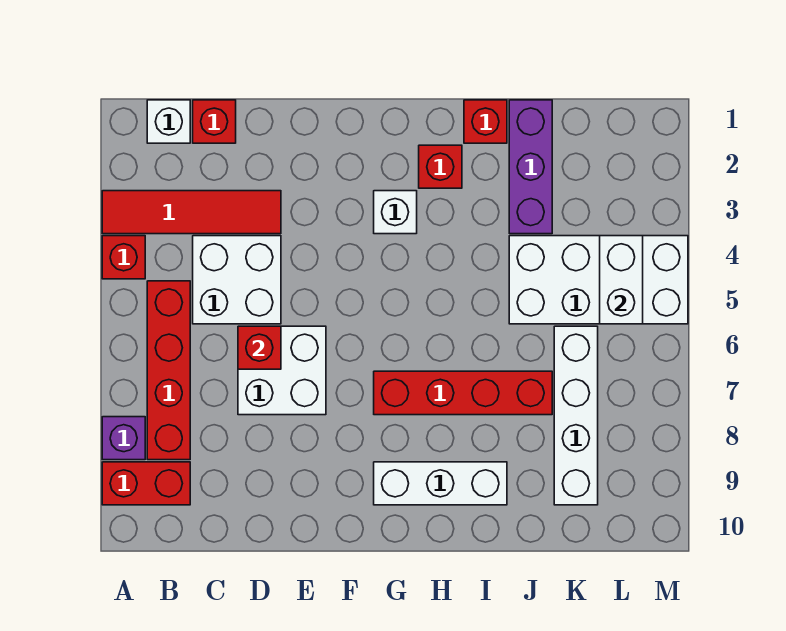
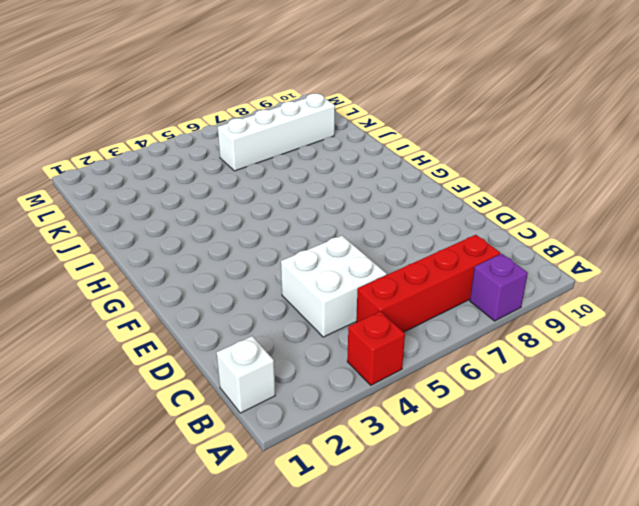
none -> red tile A3:D3 level 1
none -> red brick A9:B9 level 1
none -> red brick C1 level 1

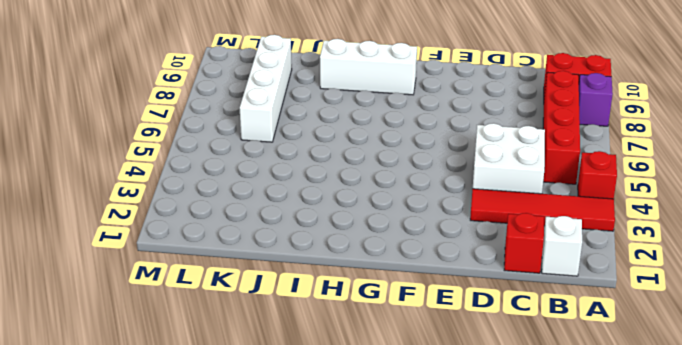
none -> white brick D6:E7 level 1
none -> white brick G3 level 1
none -> red brick G7:J7 level 1

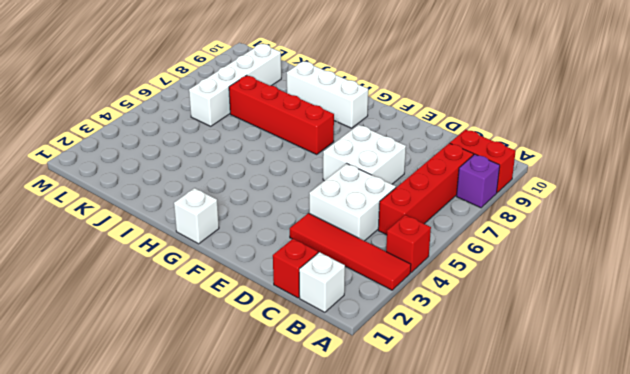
white brick G1 level 1 -> white brick G3 level 1
none -> red brick H2 level 1
none -> red brick I1 level 1
none -> purple brick J1:J3 level 1

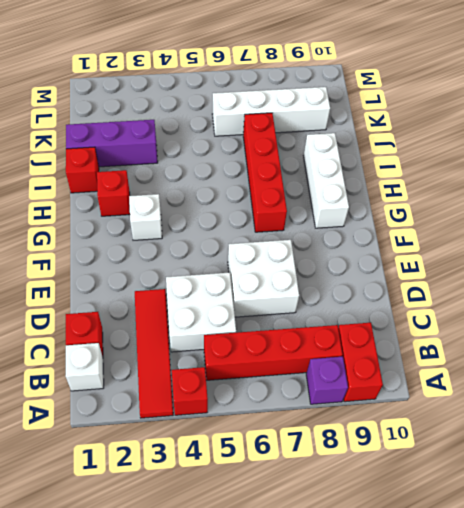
none -> white brick J4:M5 level 1
none -> red brick D6 level 2
none -> white brick L4:L5 level 2

